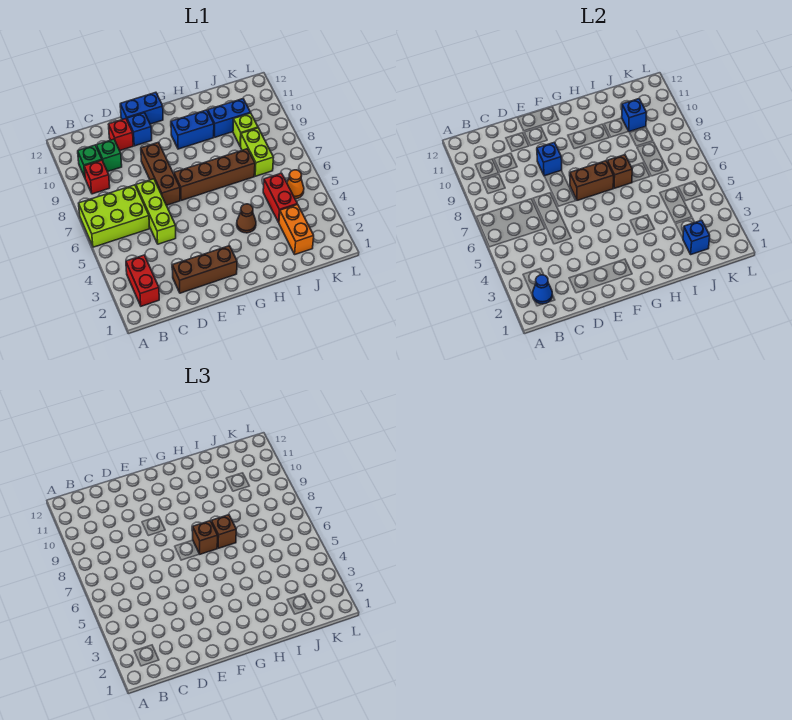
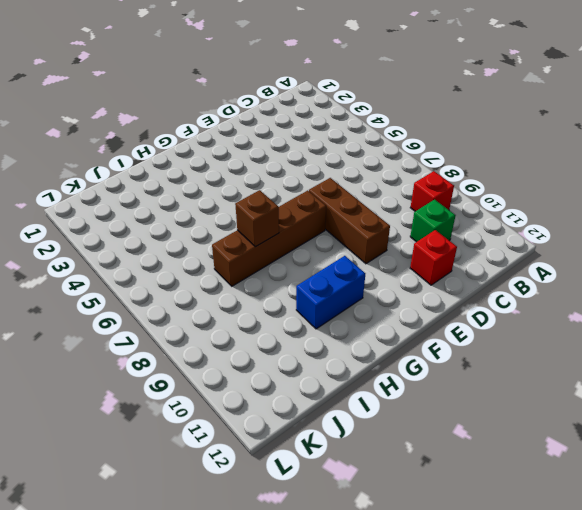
none -> lime brick A6:C7 level 1
none -> red brick B2:B3 level 1
none -> green brick B10 level 1

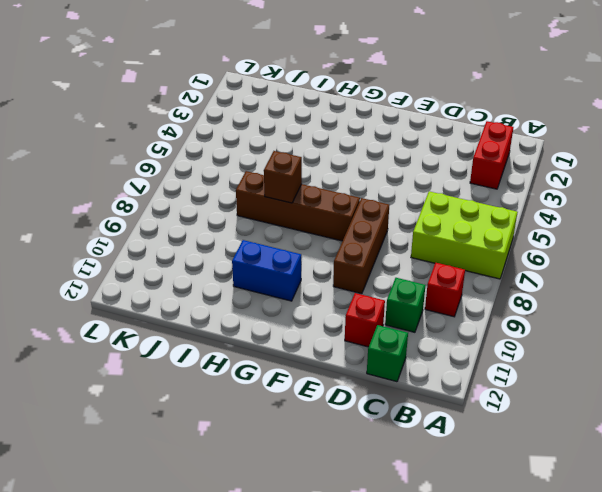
green brick C12 level 1 -> green brick B10 level 1
none -> brown brick D2:F2 level 1
none -> lime brick D5:D7 level 1
none -> blue brick E11 level 1

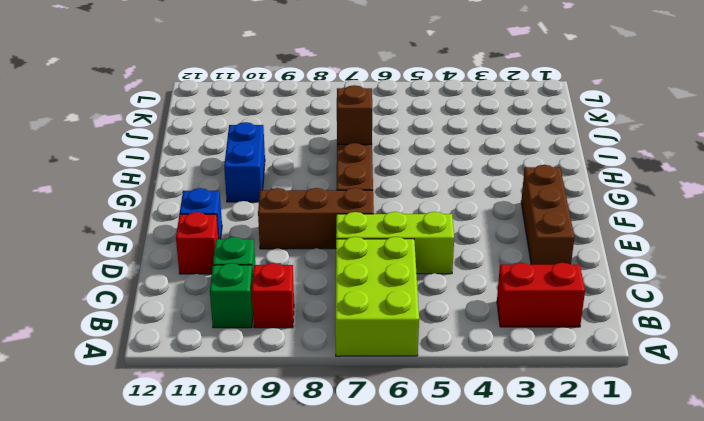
none -> blue brick E12:F12 level 1
none -> brown cone H4 level 1
none -> blue brick I10:J10 level 1

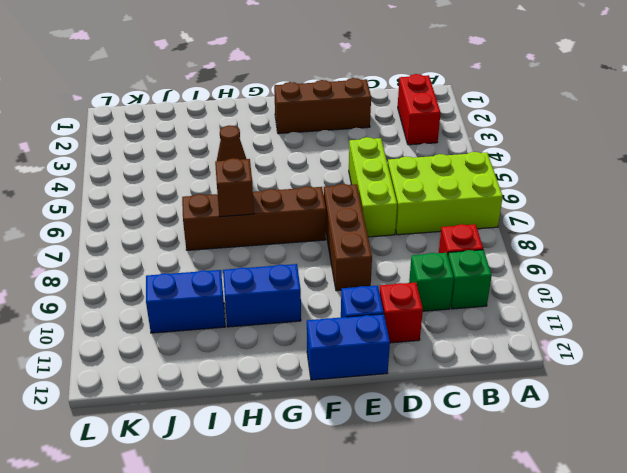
none -> orange brick J2:J3 level 1
none -> red brick J4:J5 level 1
none -> lime brick J7:J8 level 1

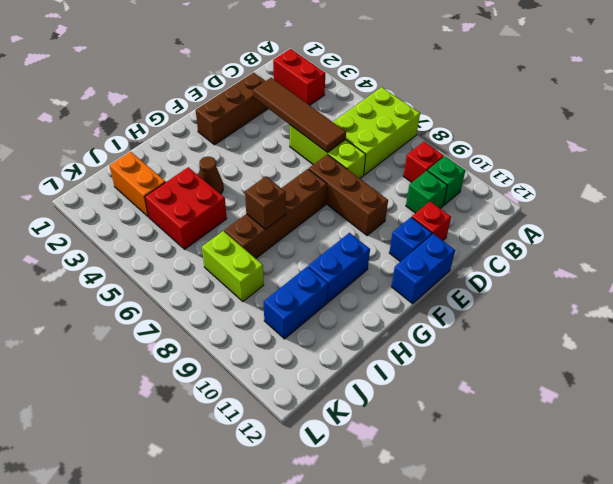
brown tile D3:D6 level 2 -> none
red brick I4:J5 level 1 -> red brick J4:J5 level 1
none -> lime brick J9 level 1
none -> orange cone K5 level 1
none -> blue cone B2 level 2

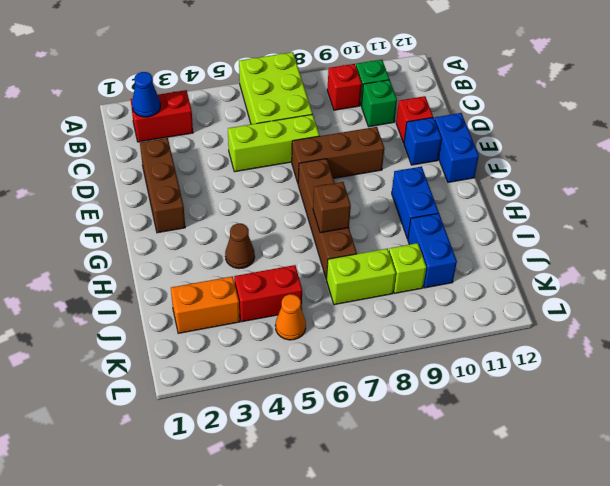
none -> blue brick E9 level 2
none -> brown brick F7:G7 level 2
none -> blue brick J2 level 2

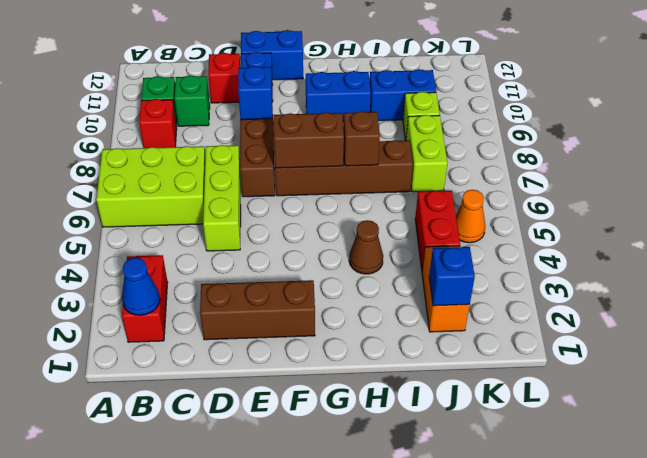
none -> blue brick J10 level 2
none -> brown brick G7 level 3
none -> brown brick H7 level 3

